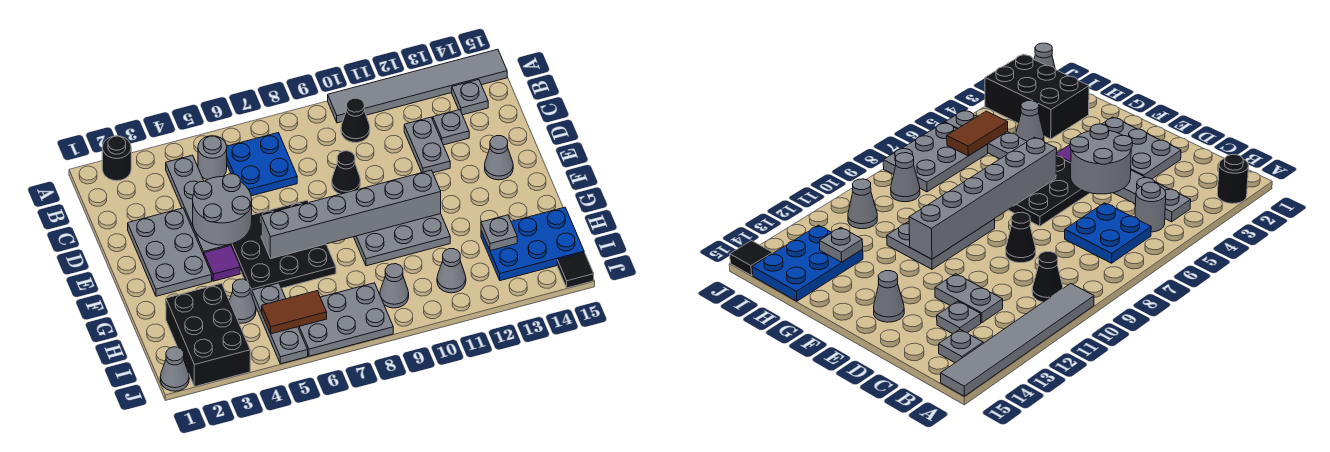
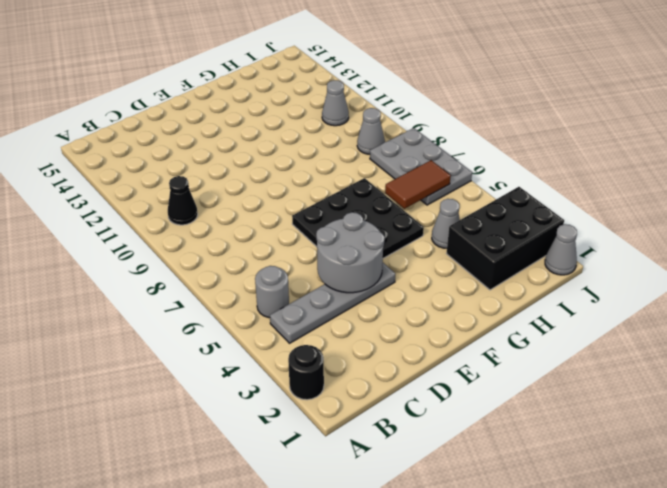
brown tile H6:I6 level 2 -> brown tile I5:I6 level 2
none -> grey tile A10:A15 level 1
none -> blue plate B6:C7 level 1
none -> grey plate B14 level 1

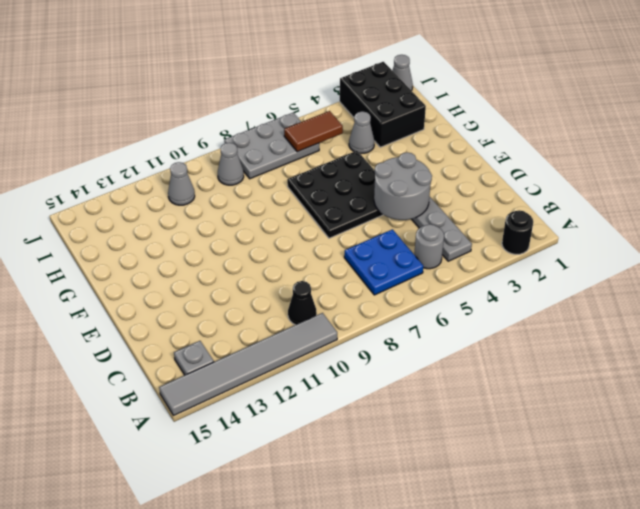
none -> grey plate C12:D12 level 1
none -> grey plate C13 level 1
none -> grey plate D2:F3 level 1

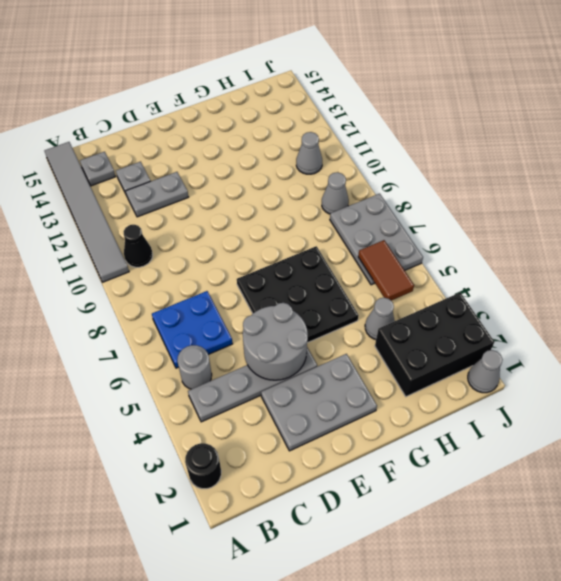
none -> black cone D9 level 1
none -> grey cone E14 level 1
none -> purple tile F4 level 1

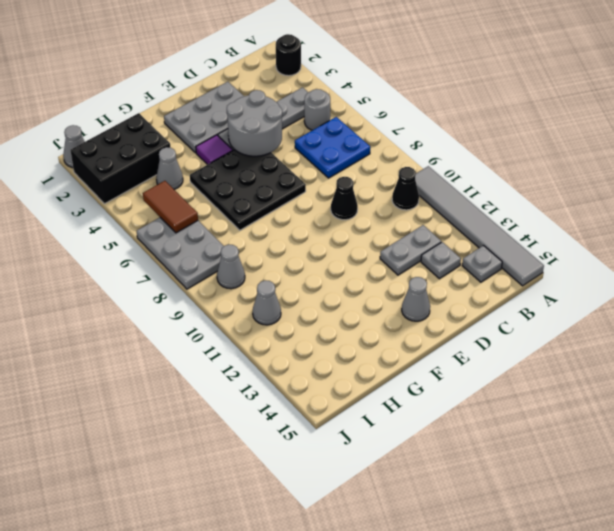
none -> grey plate F9:G11 level 1
none -> grey plate H5:J5 level 1
none -> blue plate H13:I15 level 1

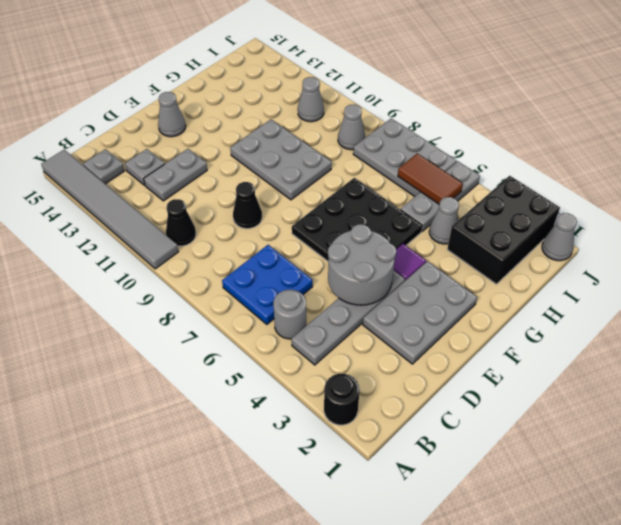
none -> blue plate H13:I15 level 1
none -> black tile J15 level 1
none -> grey brick F6:F11 level 2

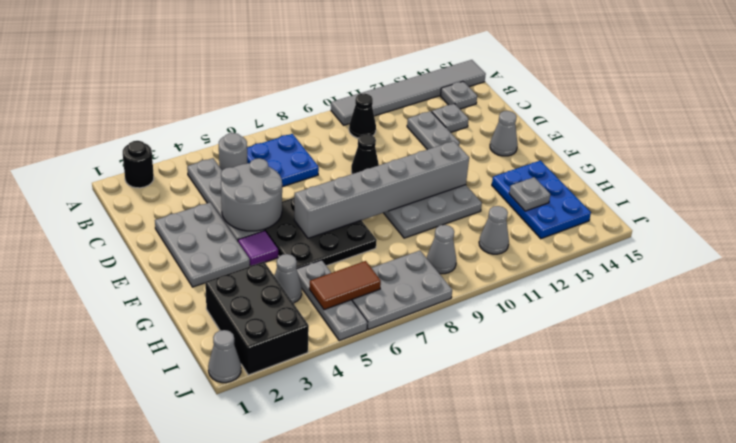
blue plate G13:I14 level 1 -> blue plate H13:I15 level 1
none -> black tile J15 level 1

